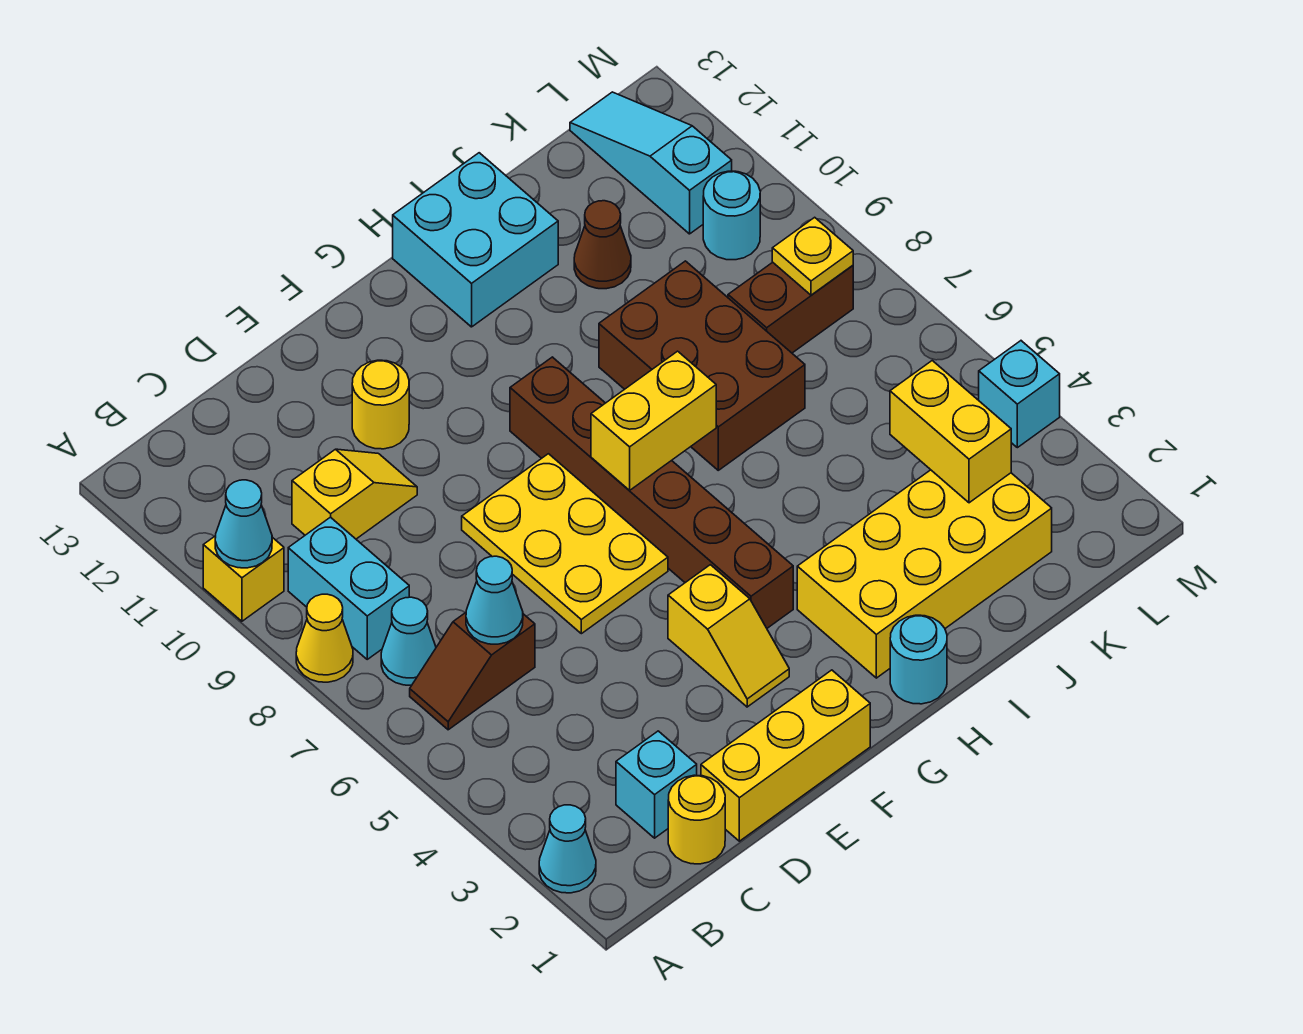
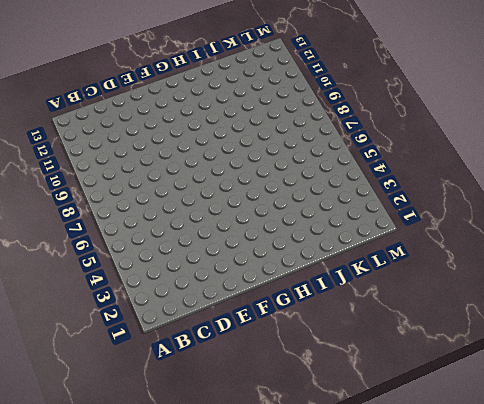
none -> cyan cone A2 level 1
none -> yellow cone A8 level 1
none -> yellow brick A10 level 1

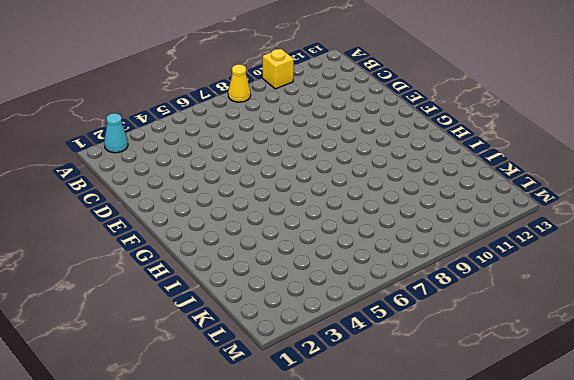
none -> brown slope B6:C6 level 1 top C
none -> cyan cone B7 level 1
none -> cyan brick B8:B9 level 1

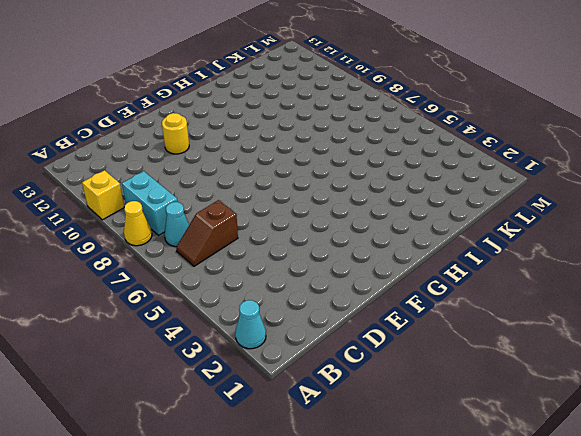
none -> yellow round brick C1 level 1
none -> cyan brick C2 level 1
none -> yellow slope C10:D10 level 1 top C

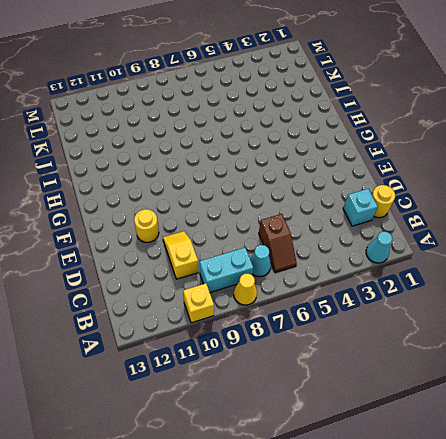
none -> yellow brick D1:F1 level 1
none -> yellow plate E6:F8 level 1
none -> yellow slope F3:F4 level 1 top 4

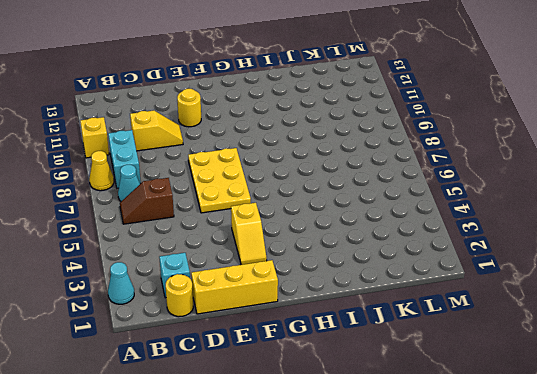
none -> brown brick G4:G9 level 1
none -> cyan round brick H1 level 1
none -> yellow brick H2:K3 level 1

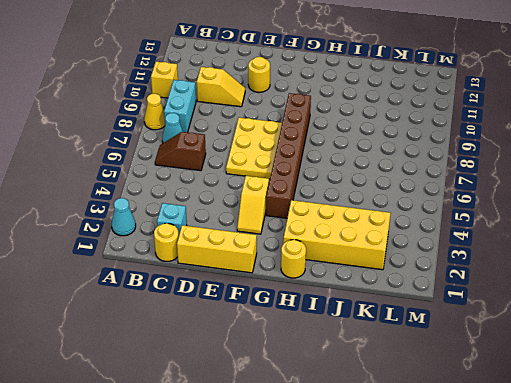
yellow round brick H1 level 1 -> cyan round brick H1 level 1
none -> cyan brick H12:I13 level 1
none -> brown brick I7:J9 level 1
none -> brown cone J11 level 1

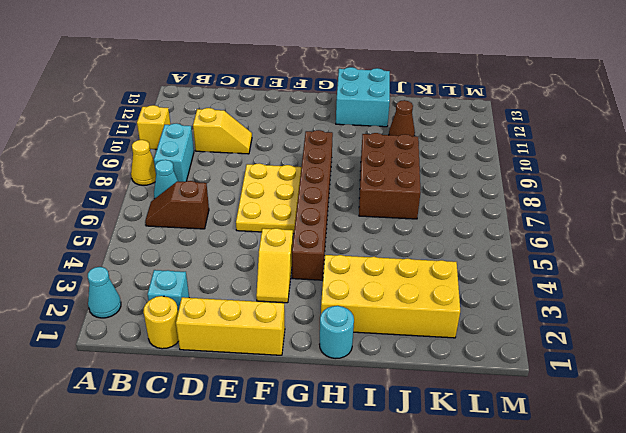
none -> yellow round brick E11 level 1
none -> brown brick K8:L8 level 1
none -> cyan round brick L10 level 1

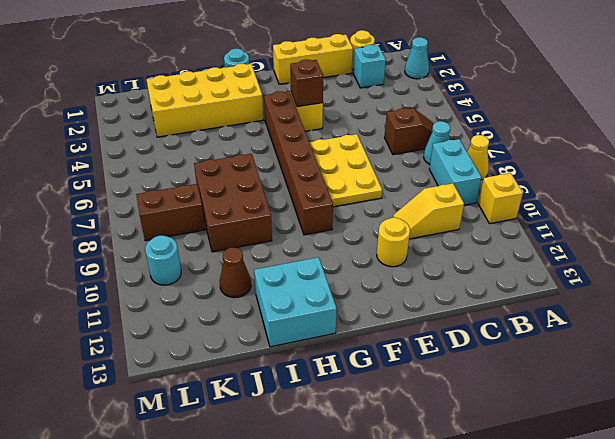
brown brick F4 level 2 -> none
none -> cyan slope L11:L13 level 1 top 11
none -> cyan brick M4 level 1
none -> cyan cone A10 level 2

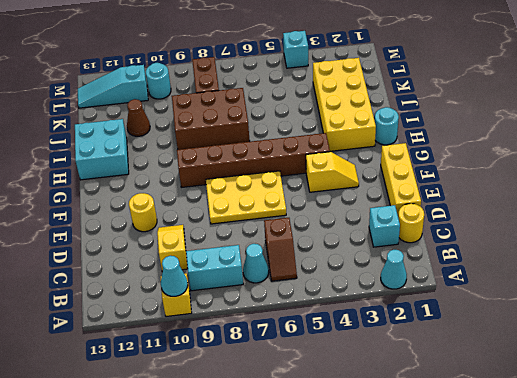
none -> yellow cone A8 level 1
none -> cyan cone C6 level 2
none -> yellow brick G7:H7 level 2

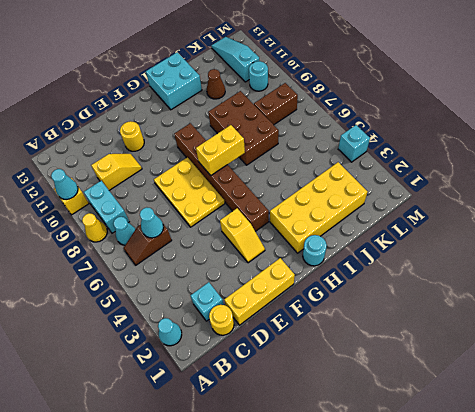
none -> yellow brick K3:K4 level 2
none -> yellow plate L8 level 2

